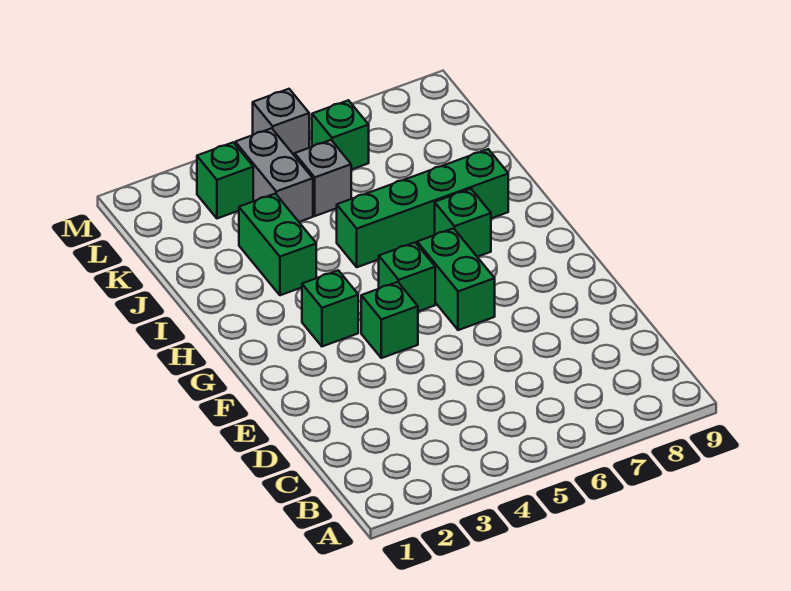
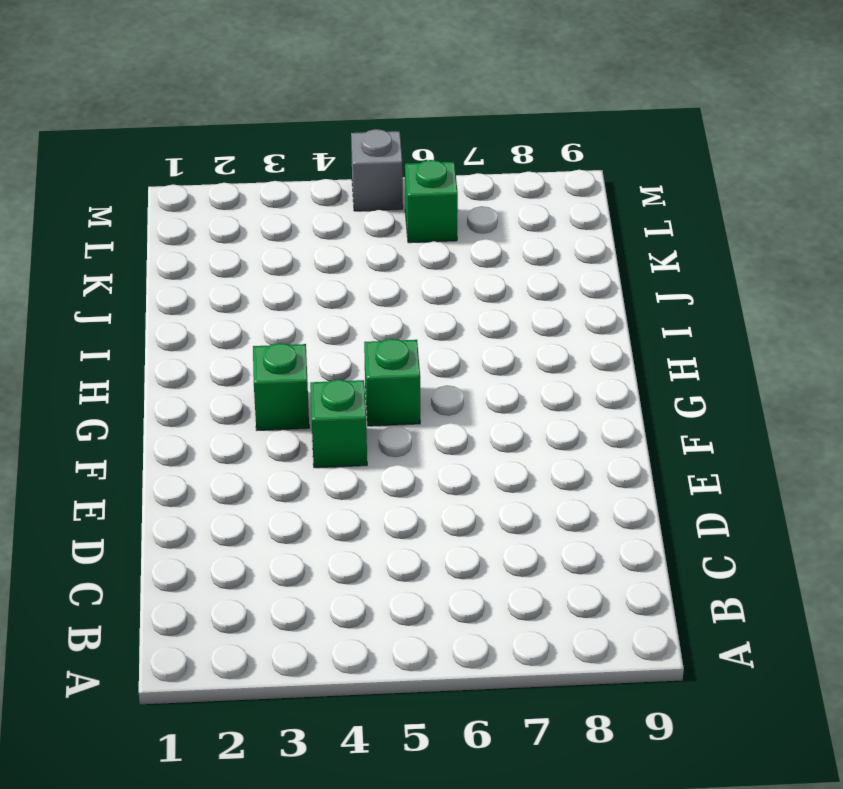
none -> green brick F6:G6 level 1
none -> green brick H7 level 1
none -> green brick I3:J3 level 1

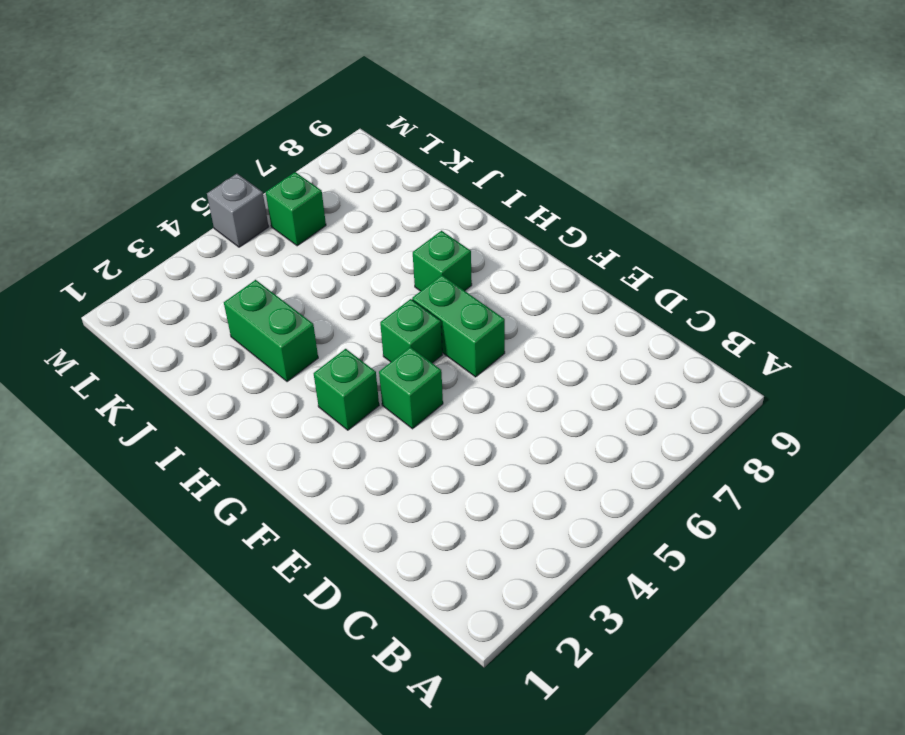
none -> green brick I5:I8 level 1
none -> grey brick K4:L4 level 1
none -> grey brick K5 level 1

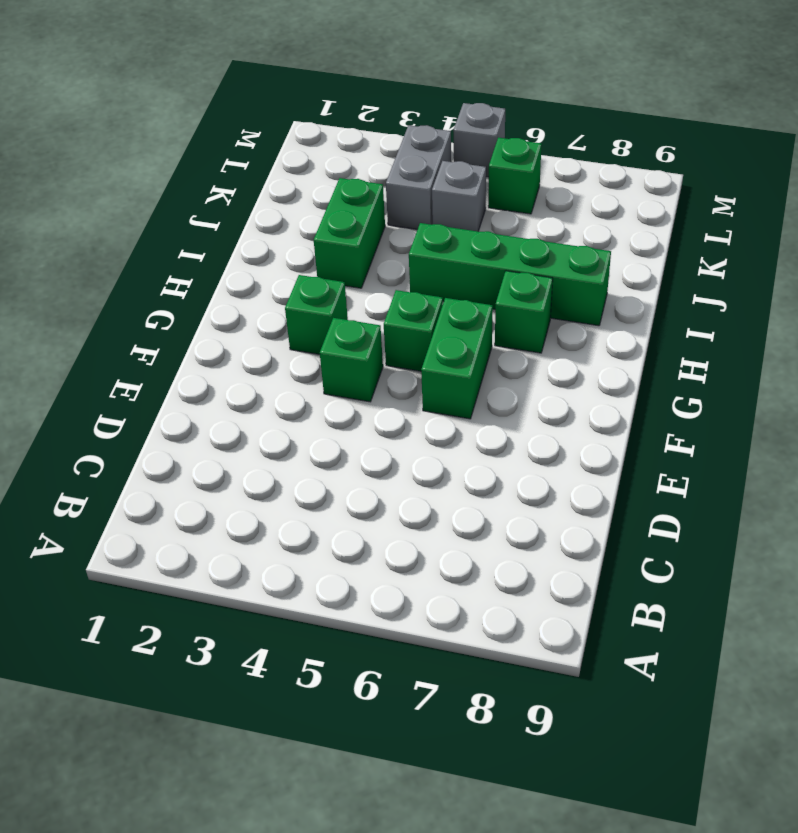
none -> green brick L3 level 1

